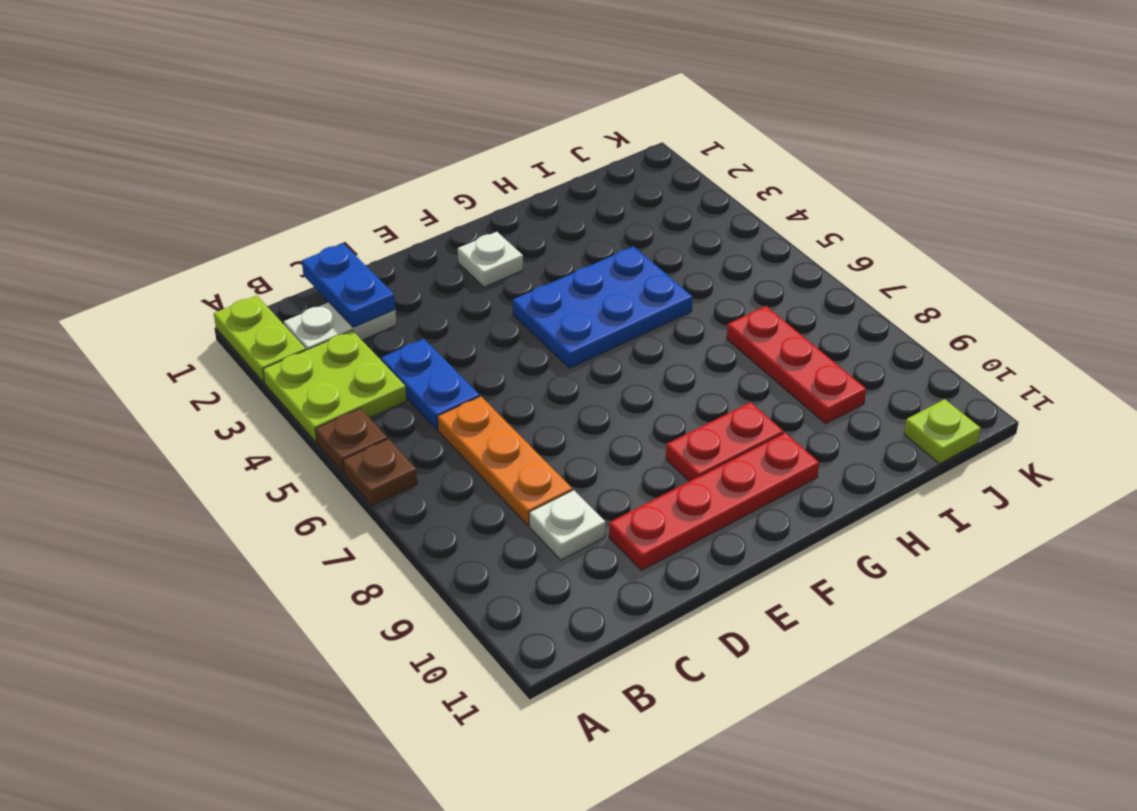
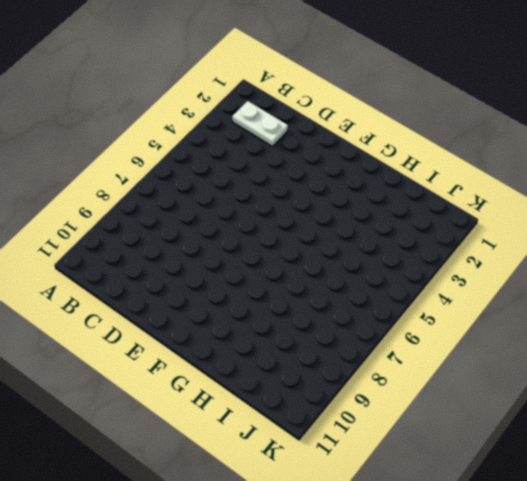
none -> lime plate A1:A2 level 1
none -> lime plate A3:B4 level 1
none -> brown plate A5 level 1

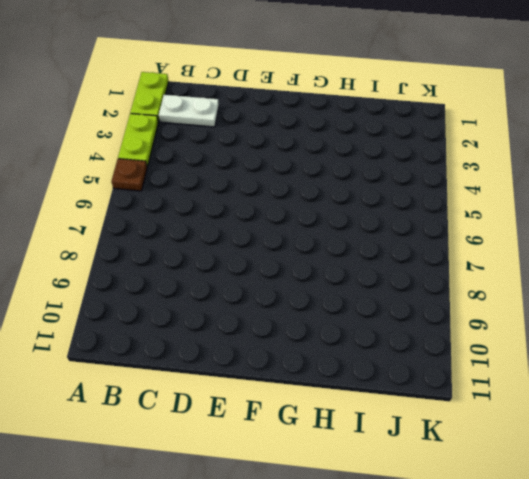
lime plate A3:A4 level 1 -> lime plate A3:B4 level 1
none -> brown plate A6 level 1
none -> blue plate C4:C5 level 1
none -> orange plate C6:C8 level 1

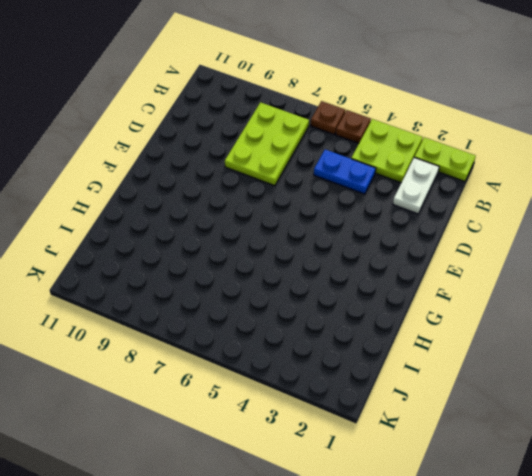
lime plate B7:D8 level 1 -> orange plate C6:C8 level 1
none -> white plate C9 level 1
none -> red plate D10:G10 level 1
none -> white plate F2 level 1

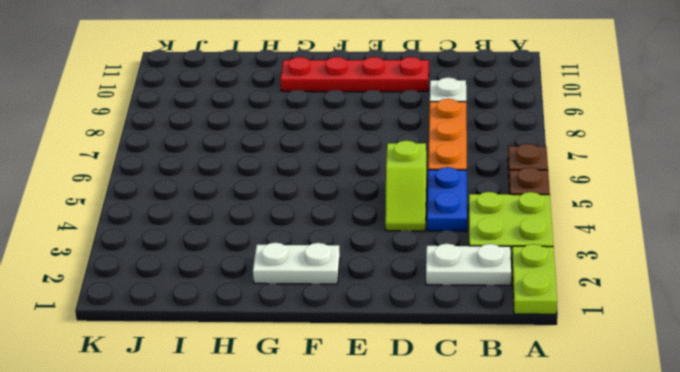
lime slope D4:D5 level 1 top 5 -> none
white plate F2:G2 level 1 -> white plate F2 level 1
none -> blue plate F4:H5 level 1
none -> red plate F9:G9 level 1
none -> red plate I7:I9 level 1

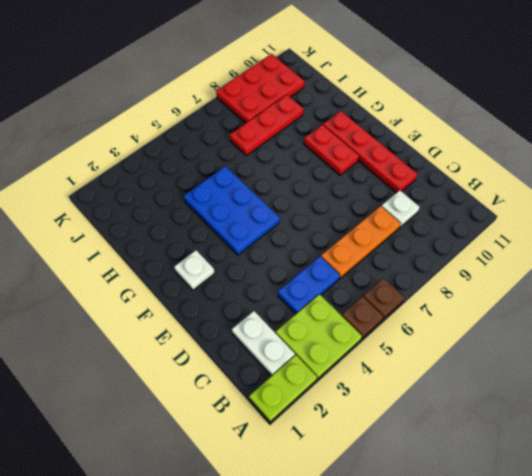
red plate J8:K10 level 1 -> none
none -> lime plate J11 level 1
none -> blue plate C1:C2 level 2

